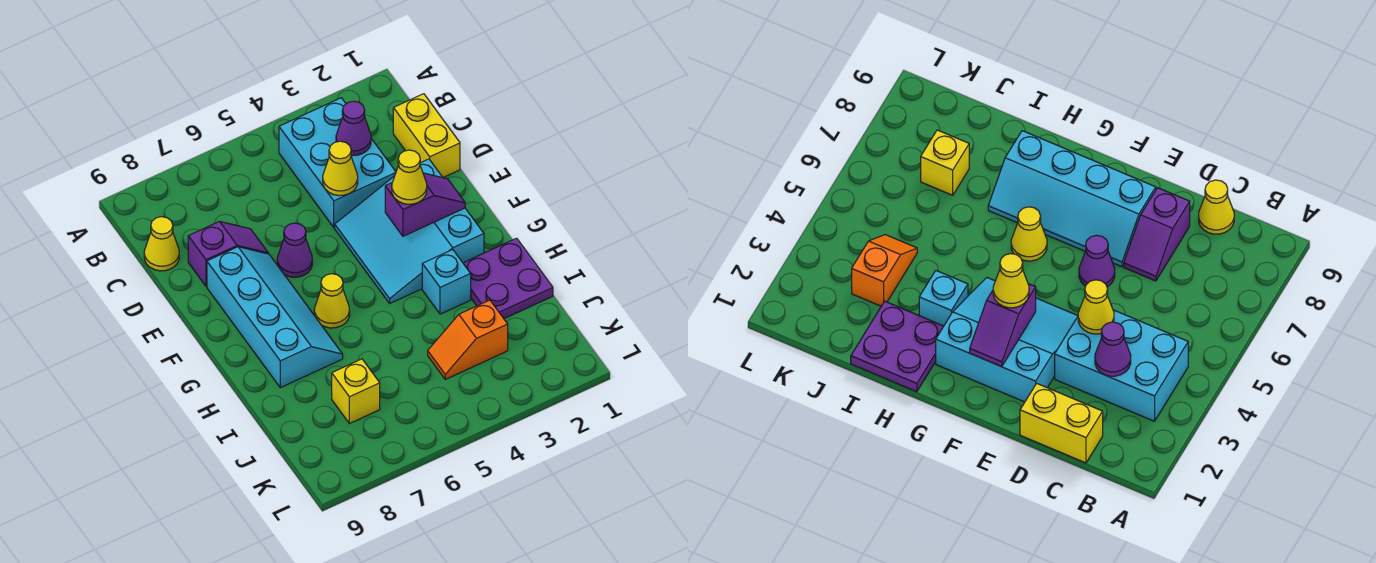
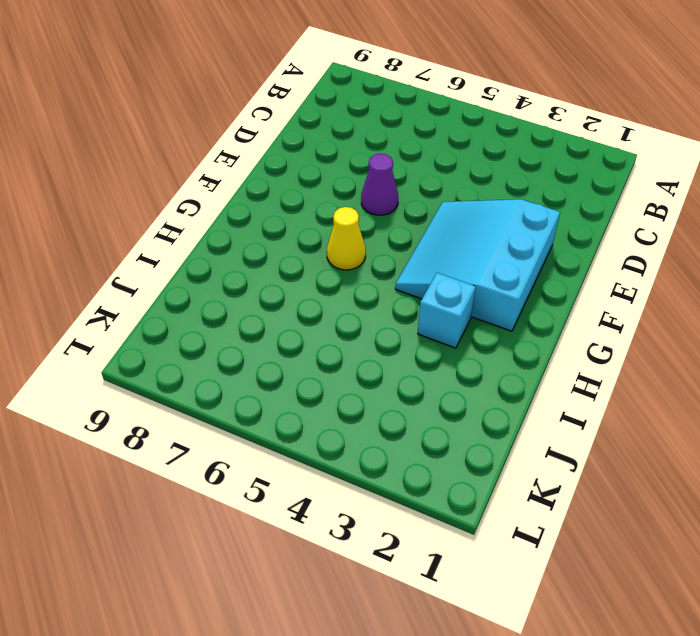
none -> cyan brick B3:D4 level 1
none -> yellow brick C1:D1 level 1
none -> yellow cone C9 level 1

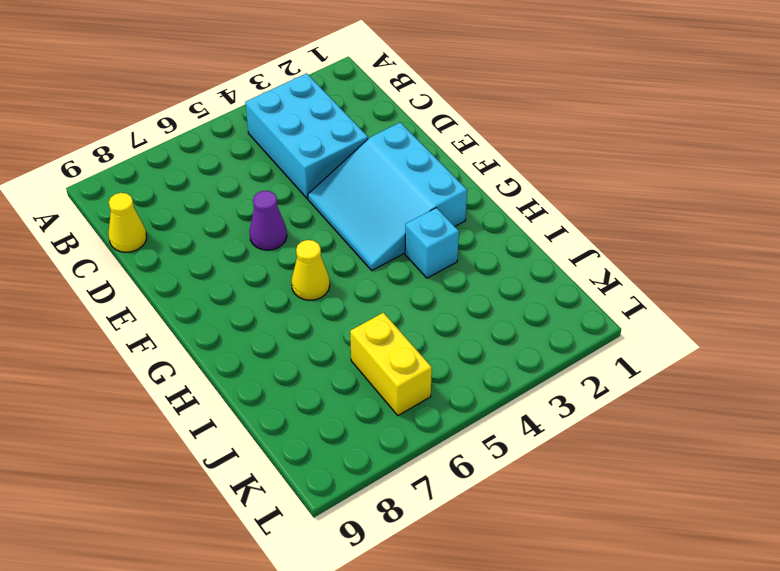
yellow brick J6:K6 level 1 -> yellow brick C1:D1 level 1
none -> purple slope D7:D8 level 1 top 8
none -> cyan slope E7:H8 level 1 top 8
none -> purple plate H1:I2 level 1

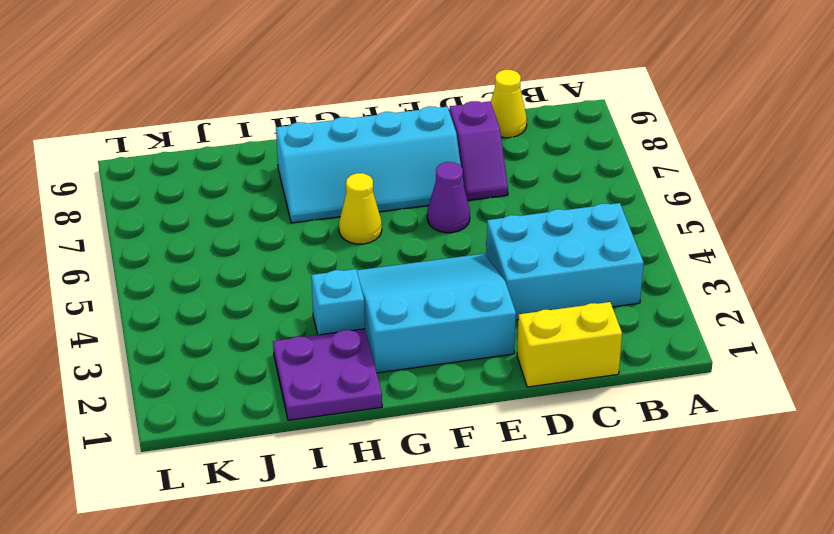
none -> orange slope J3:J4 level 1 top 3
none -> yellow brick J7 level 1
none -> purple cone C3 level 2

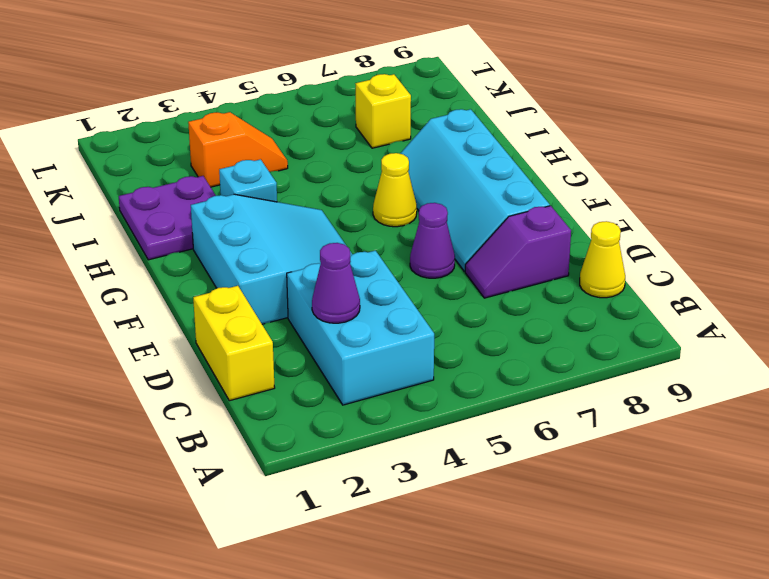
none -> yellow cone D4 level 2
none -> purple slope F2:F3 level 2 top 3
none -> yellow cone F3 level 3

